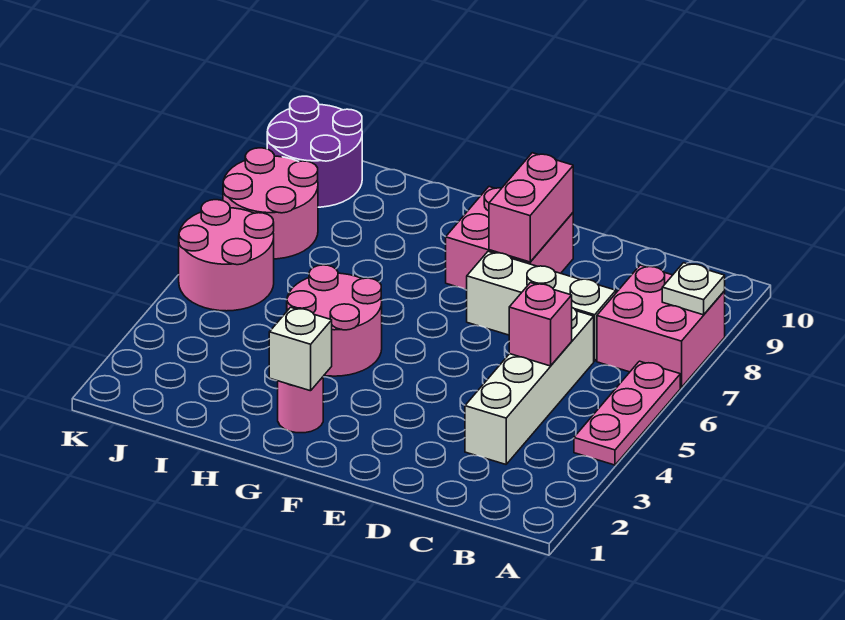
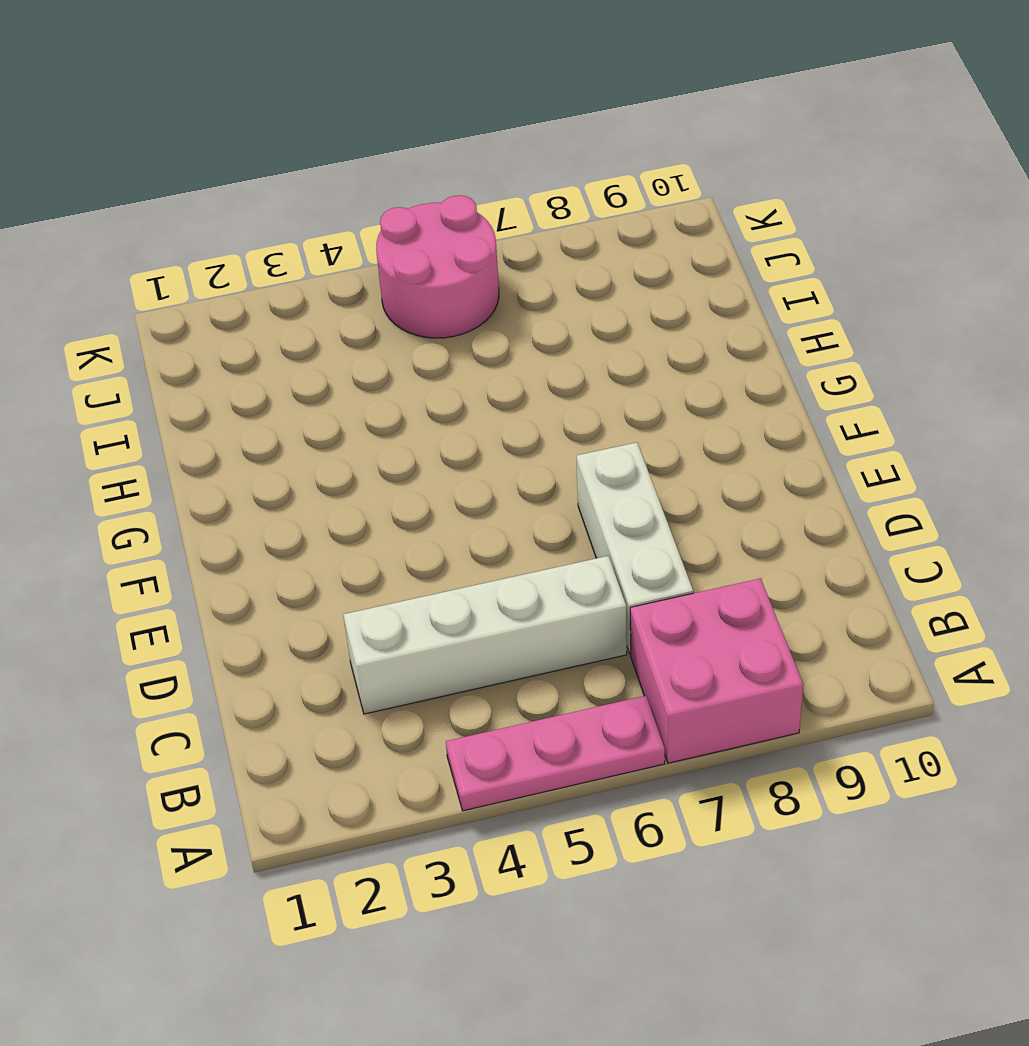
none -> pink brick E8:F9 level 1
none -> pink round brick G2 level 1
none -> pink round brick G4:H5 level 1

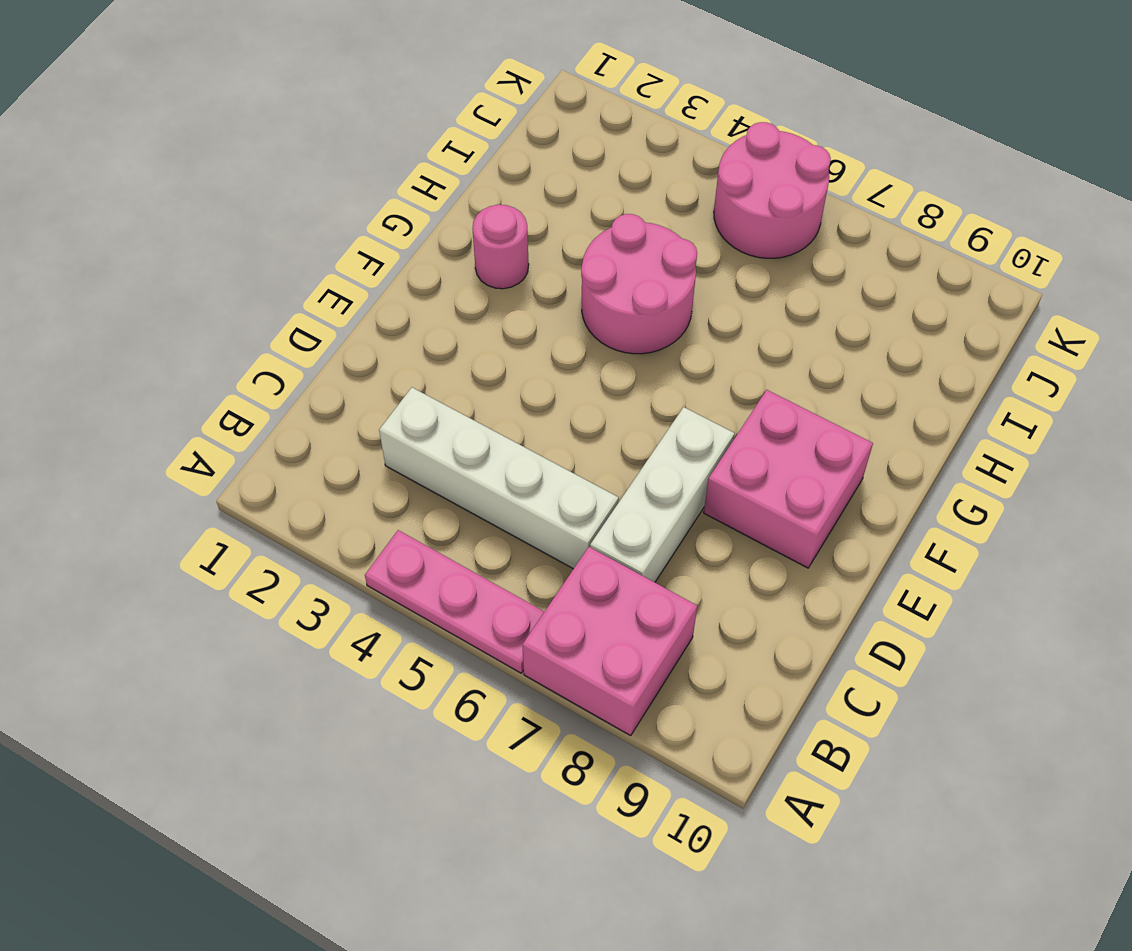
none -> pink round brick J7:K8 level 1
none -> purple round brick J9:K10 level 1
none -> white plate A8 level 2

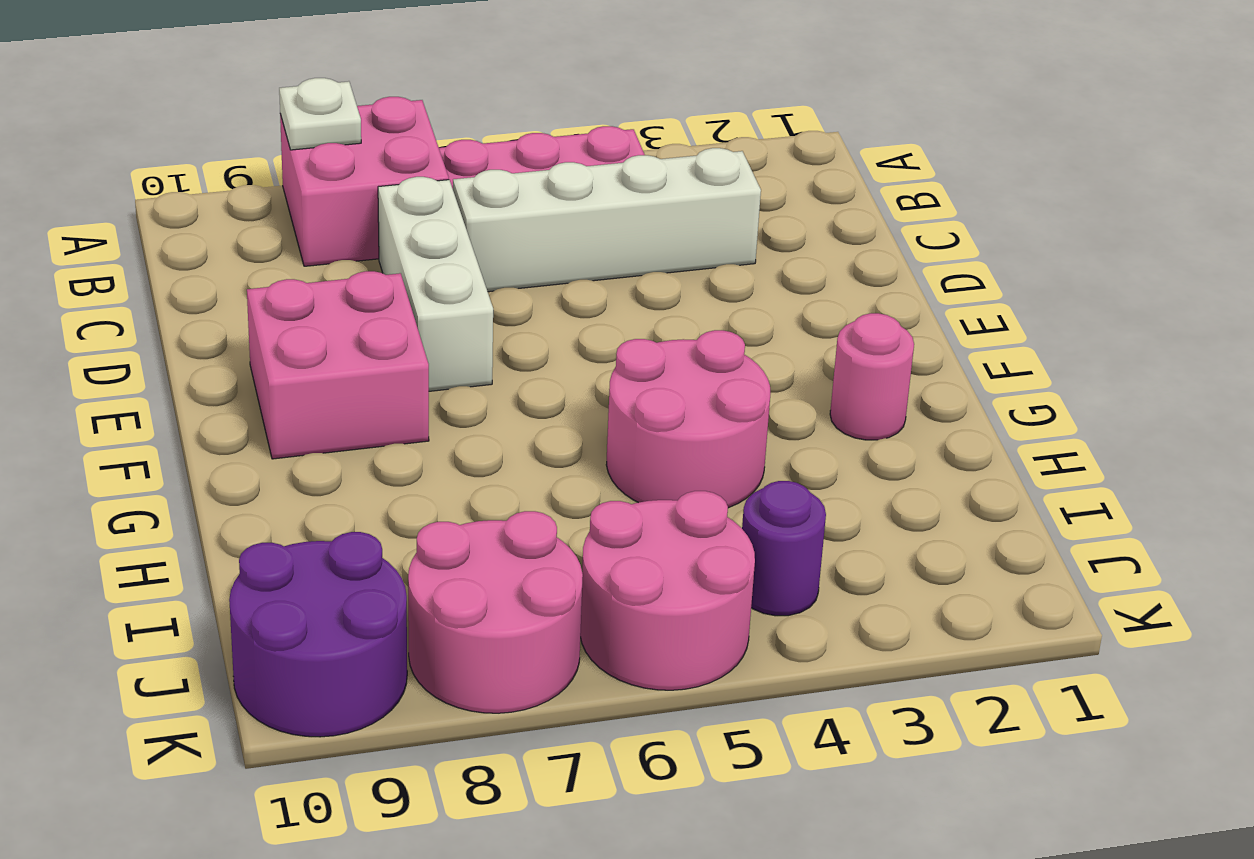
purple round brick J4 level 1 -> none
none -> pink brick C5 level 2
none -> pink brick E8:E9 level 2
none -> white brick G2 level 2

